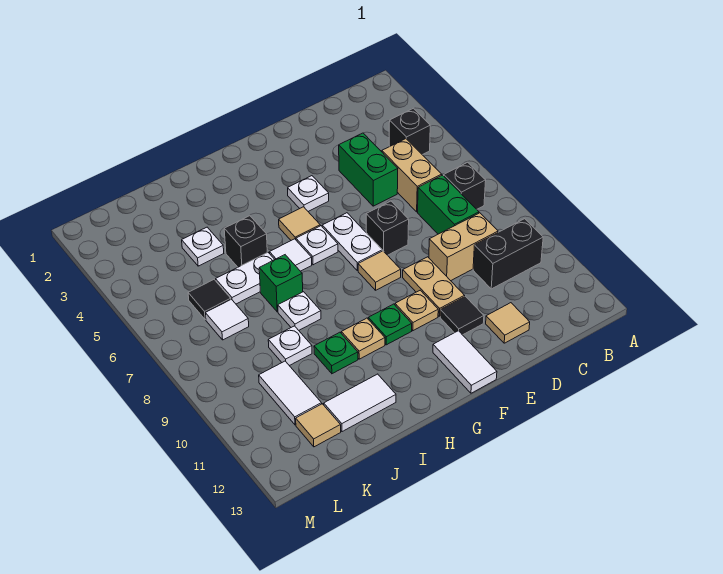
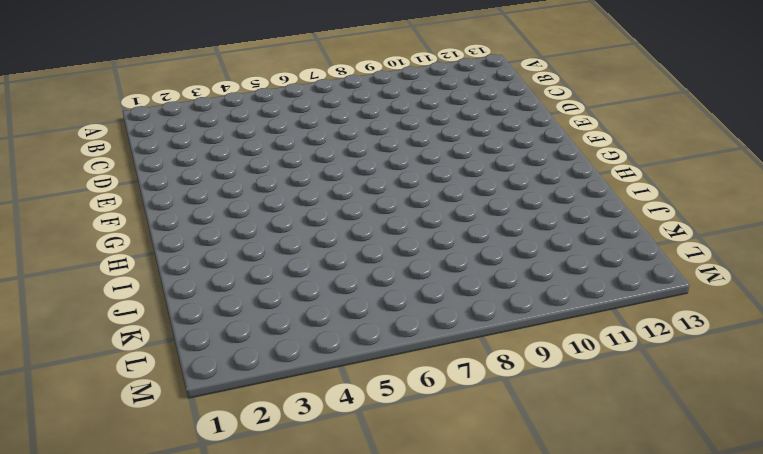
none -> black brick B4 level 1
none -> black brick B7 level 1
none -> black brick B10:C10 level 1
none -> tan brick C5:C6 level 1

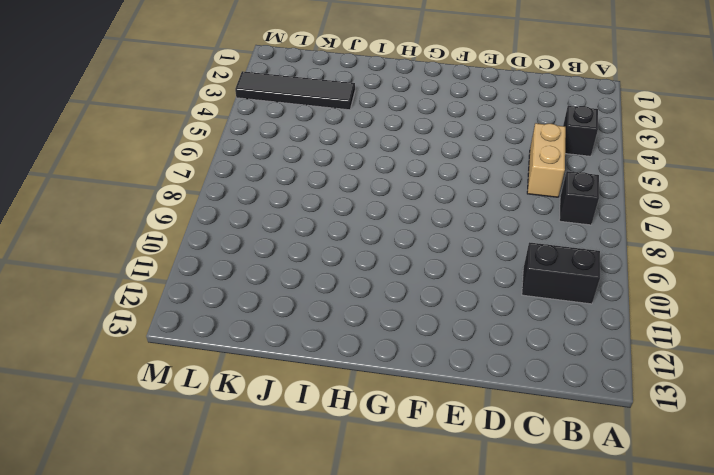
black tile J3:M3 level 1 -> none
none -> green brick C7:C8 level 1
none -> tan brick C9:D9 level 1
none -> green brick D4:D5 level 1
none -> tan tile D12 level 1

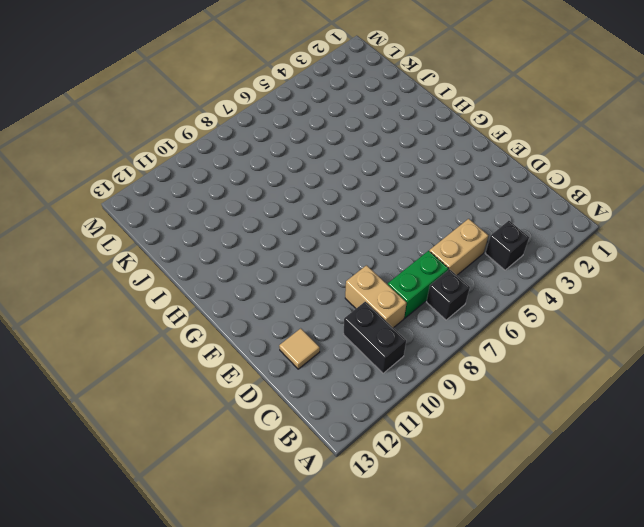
none -> green brick D4:D5 level 1
none -> black brick E7 level 1
none -> tan plate E9:E10 level 1
none -> black tile E11 level 1

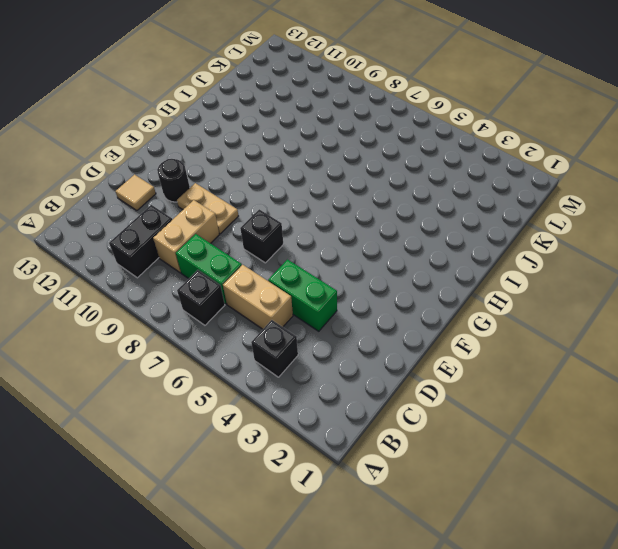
black round brick E11 level 1 -> black tile E11 level 1
none -> white plate F4 level 1
none -> white plate F6:F7 level 1
none -> tan tile F8 level 1
none -> tan plate F10 level 1

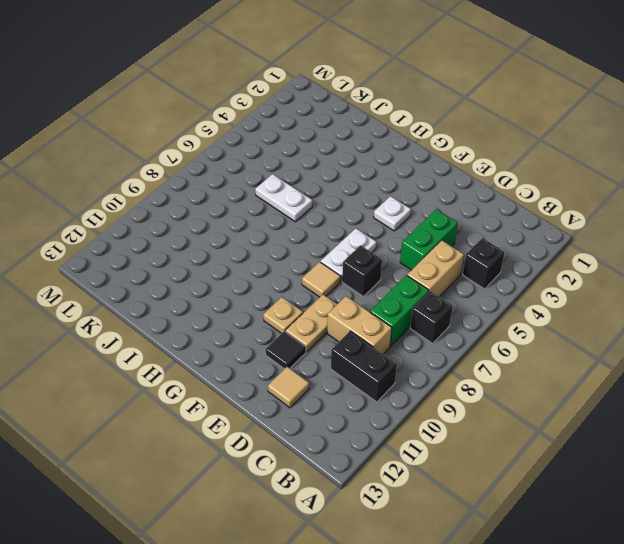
none -> white tile F12:F13 level 1
none -> tan tile G5 level 1
none -> white plate G6 level 1
none -> green plate G10 level 1

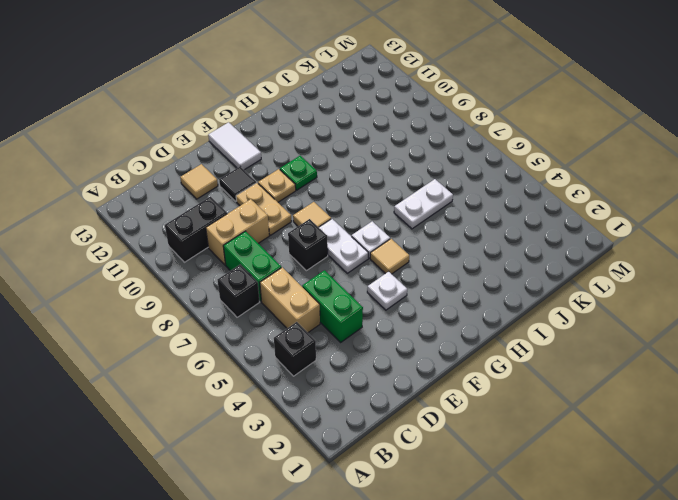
none -> white tile H6 level 1
none -> tan plate H10 level 1
none -> black brick I5 level 1
none -> green brick I7 level 1

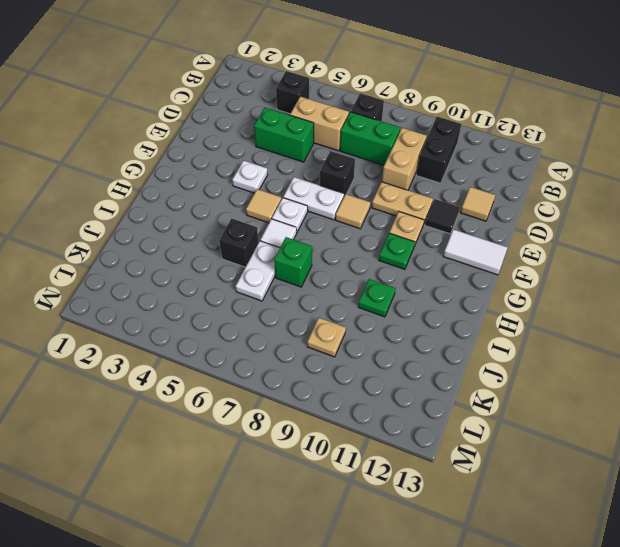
tan plate K9 level 1 -> tan plate H10 level 1
none -> white plate I8 level 1
none -> white tile I12:J12 level 1
none -> white plate J4 level 1
none -> white plate J9 level 1

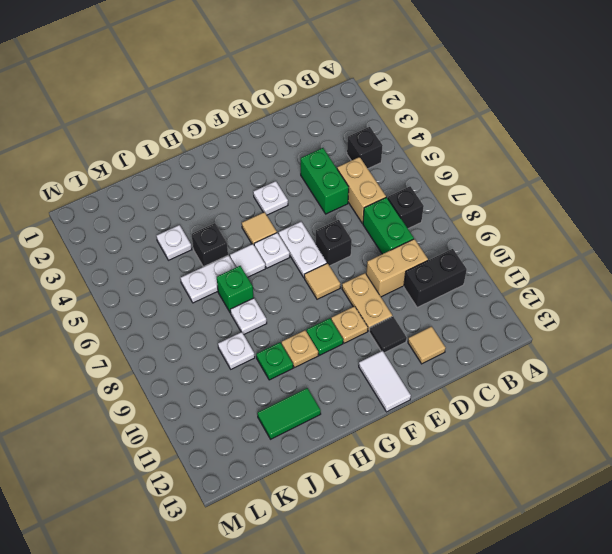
green tile I12:J12 level 1 -> white tile I12:J12 level 1
none -> black tile K6 level 1
none -> white tile K7 level 1
none -> white tile K10:K11 level 1
none -> tan tile K12 level 1

